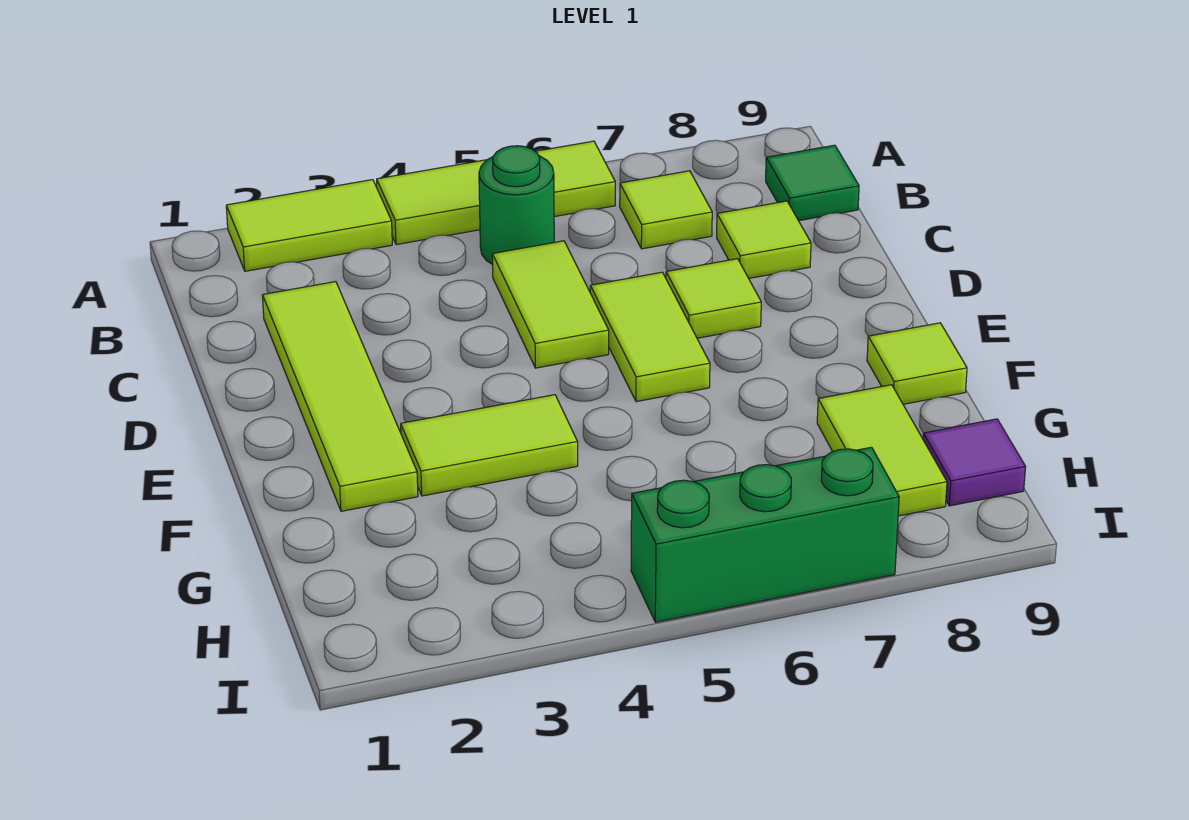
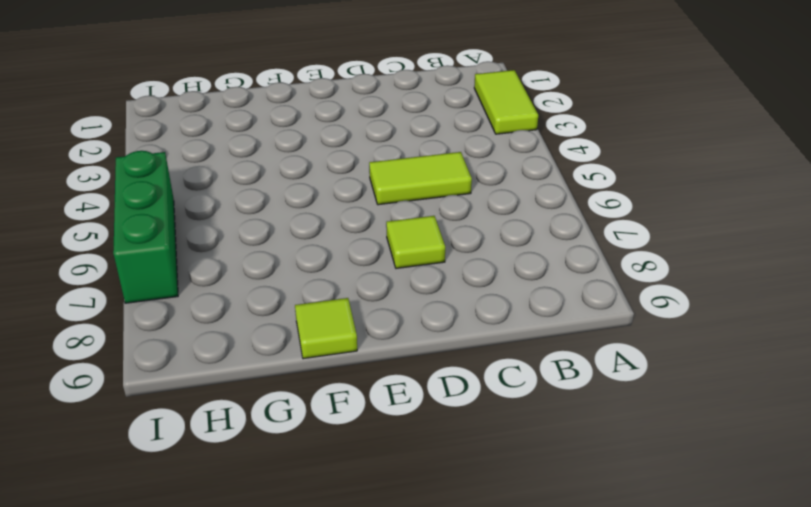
none -> lime tile A4:A6 level 1
none -> green round brick B5 level 1
none -> lime tile B7 level 1

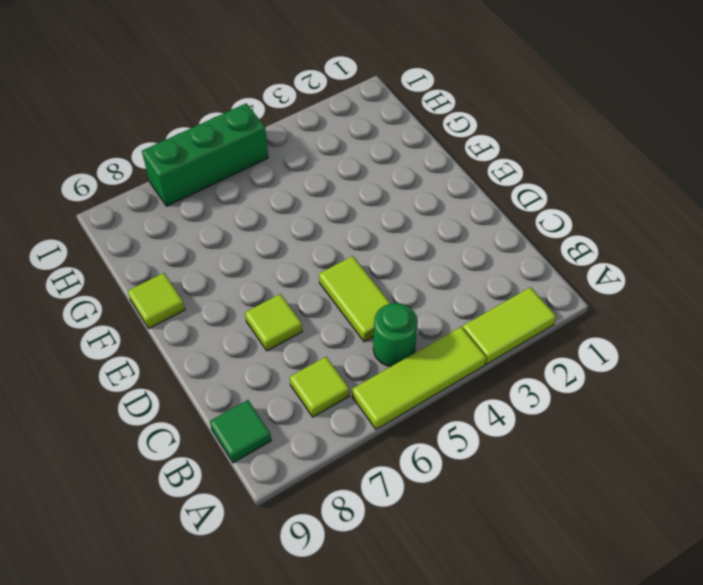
none -> lime tile C2:F2 level 1
none -> lime tile C8 level 1
none -> lime tile D6:E6 level 1

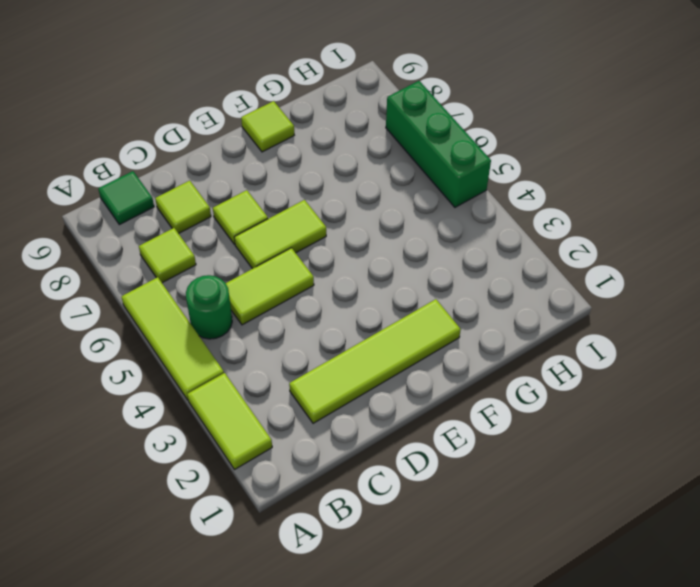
none -> lime tile F3:F4 level 1
none -> lime tile G8:H8 level 1
none -> purple tile H9 level 1

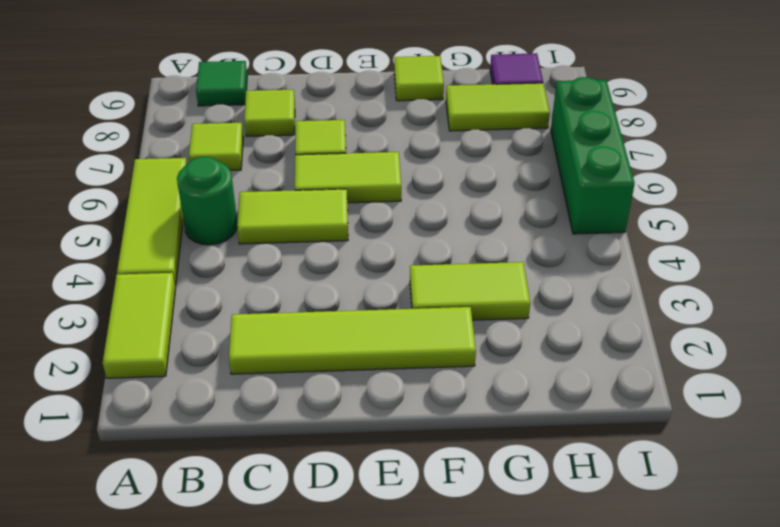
lime tile F3:G3 level 1 -> lime tile F3:F4 level 1

